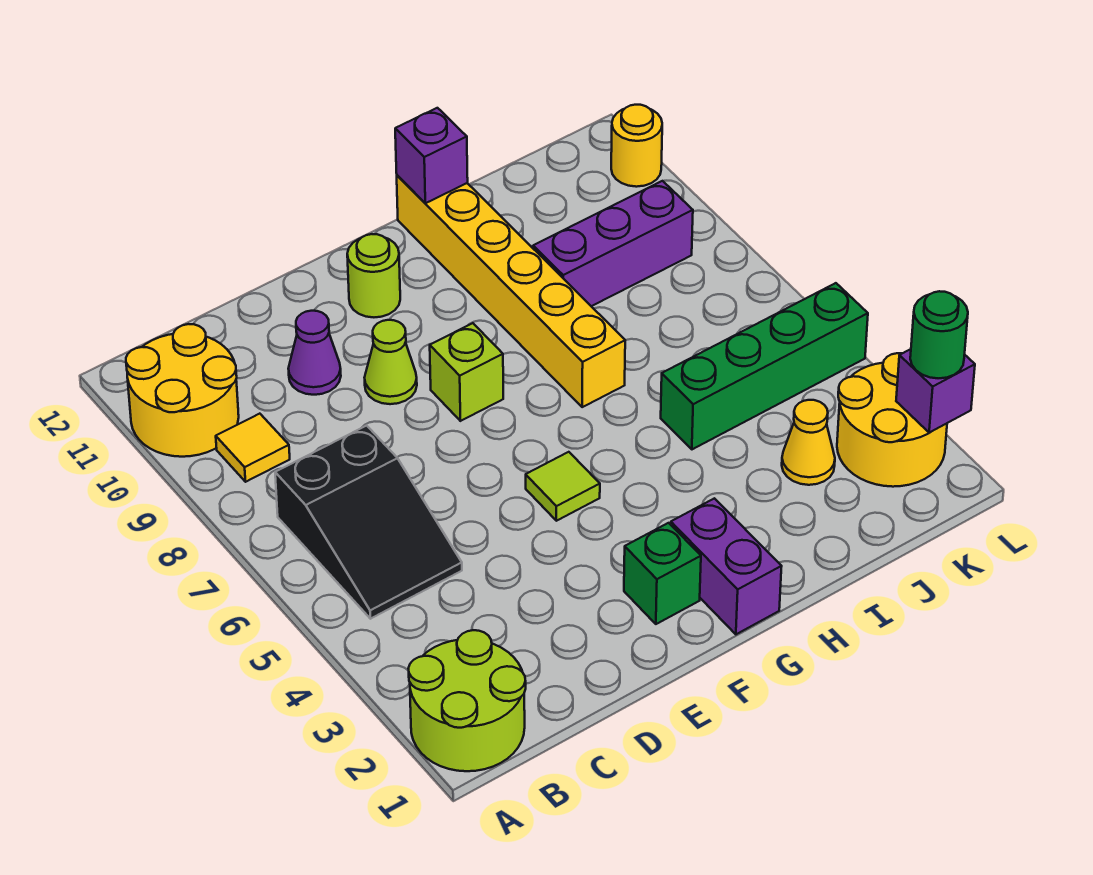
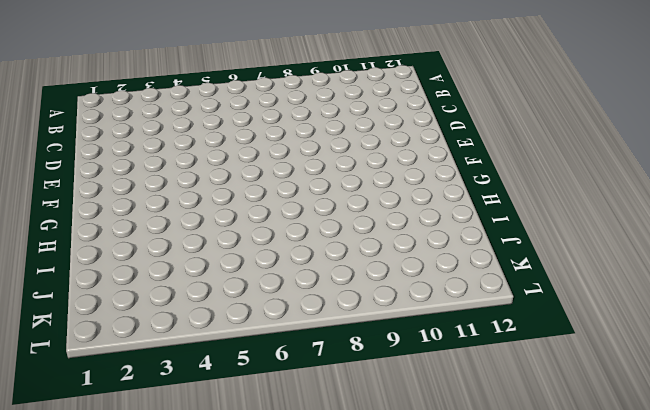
none -> lime round brick A1:B2 level 1
none -> yellow round brick A10:B11 level 1
none -> black slope B5:C7 level 1 top 7

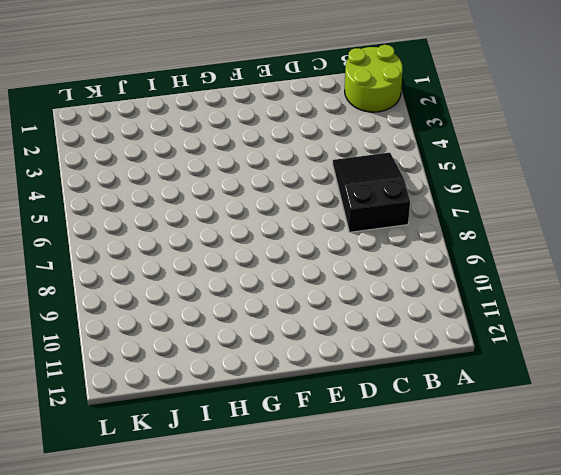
none -> yellow round brick A10:B11 level 1
none -> yellow tile B9 level 1
none -> purple cone D10 level 1

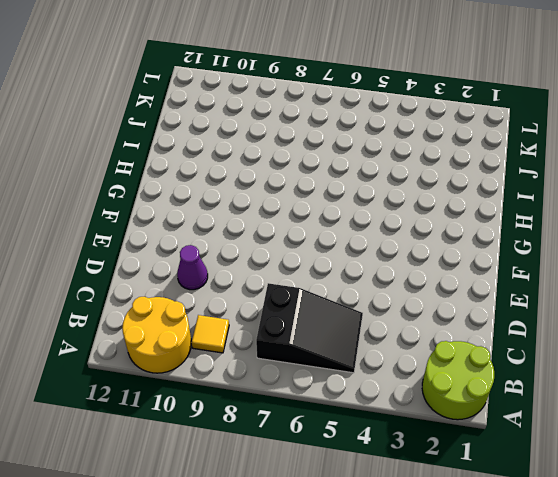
none -> lime cone E9 level 1
none -> green brick F2 level 1
none -> lime tile F5 level 1

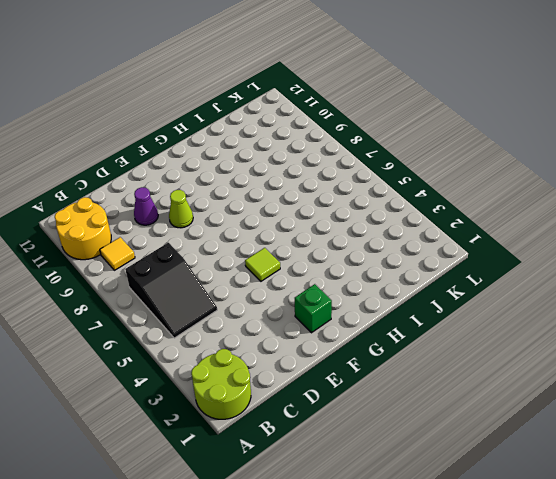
none -> lime brick F8 level 1
none -> lime round brick F11 level 1
none -> purple brick G1:G2 level 1

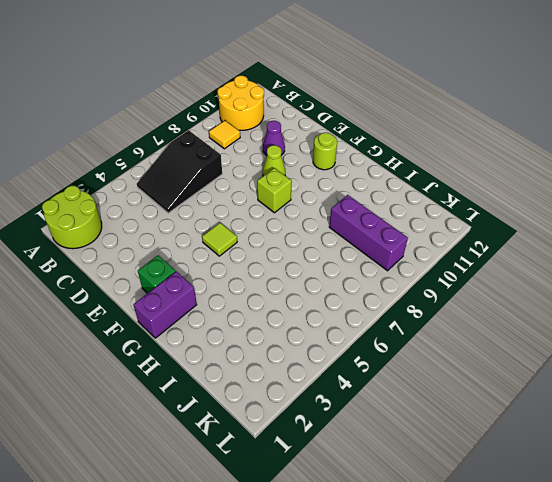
none -> yellow brick H7:H12 level 1
none -> green brick I5:L5 level 1
none -> yellow cone J3 level 1

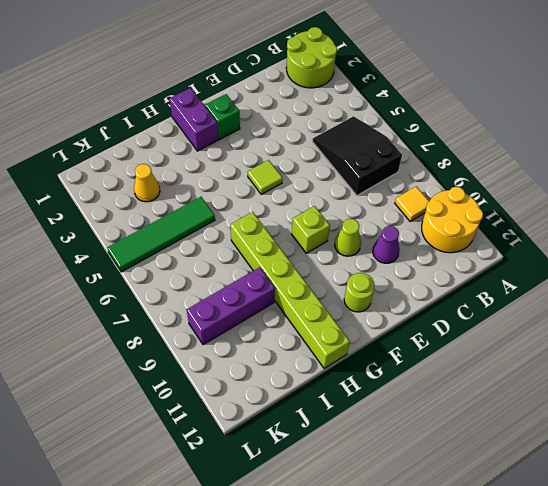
lime brick H7:H12 level 1 -> yellow brick H7:H12 level 1
green tile I5:L5 level 1 -> green brick I5:L5 level 1
none -> yellow round brick K2:L3 level 1
none -> yellow round brick L11 level 1
none -> purple brick H12 level 2

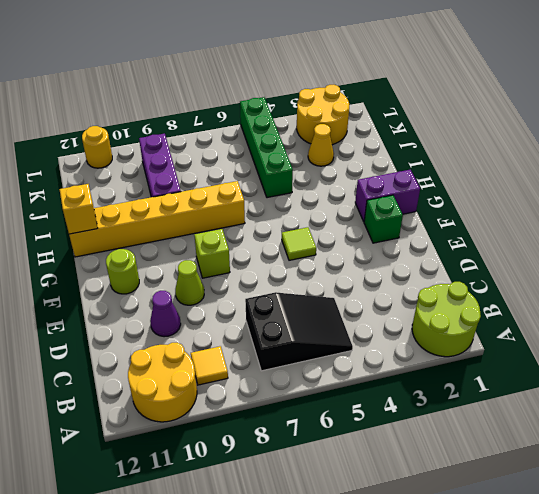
yellow brick H12 level 2 -> purple brick H12 level 2
none -> purple brick L2 level 2
none -> green round brick L2 level 3

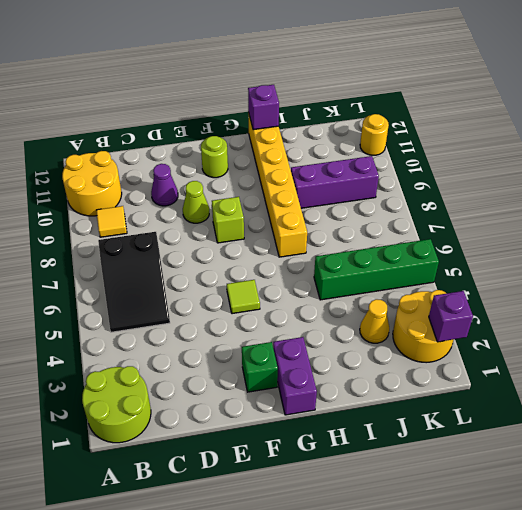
none -> green round brick L2 level 3

